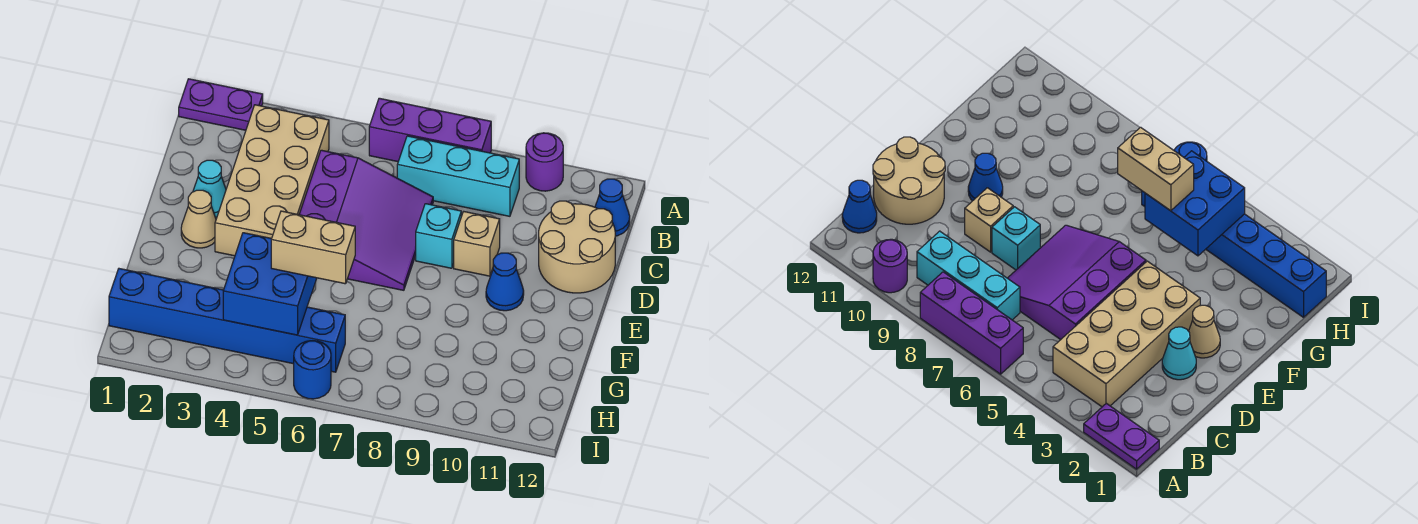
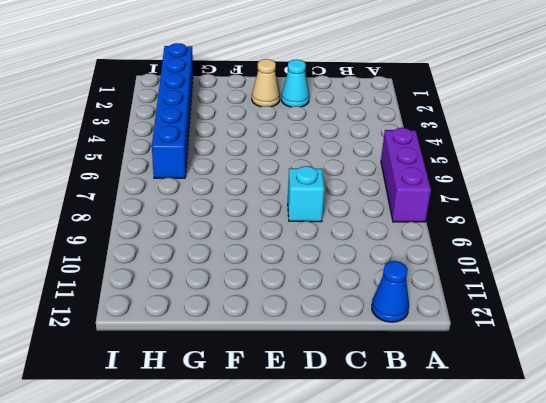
none -> purple plate A1:A2 level 1
none -> purple round brick A10 level 1
none -> tan brick B3:E4 level 1

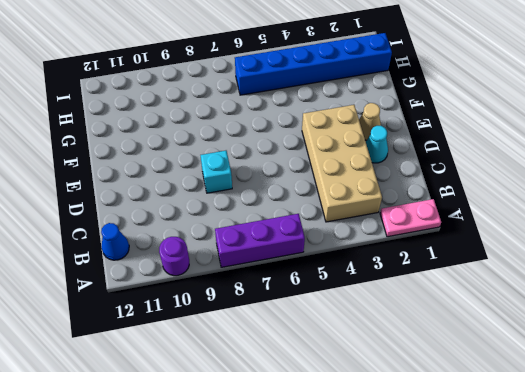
pink plate A1:A2 level 1 -> purple plate A1:A2 level 1
none -> cyan brick B7:B9 level 1
none -> purple slope C5:E7 level 1 top 5
none -> tan round brick C11:D12 level 1

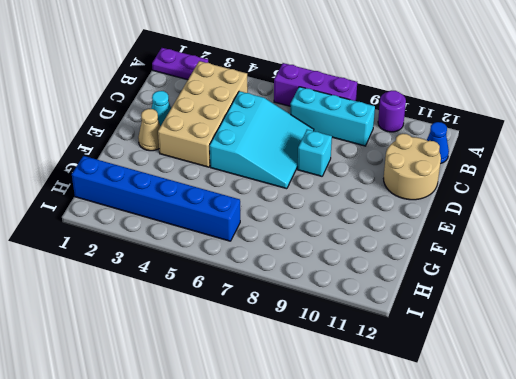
cyan slope C5:E7 level 1 top 5 -> purple slope C5:E7 level 1 top 5
none -> tan brick D9 level 1
none -> blue cone E10 level 1
none -> blue round brick I6 level 1

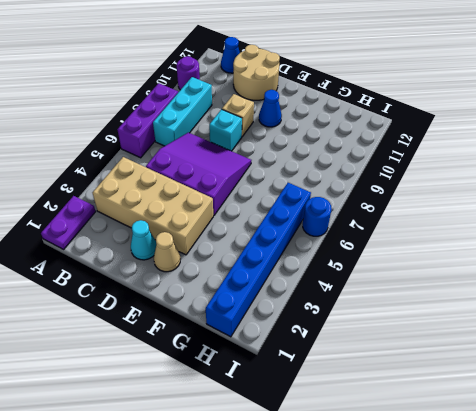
none -> blue brick G4:H5 level 2
none -> tan brick G5:G6 level 3

